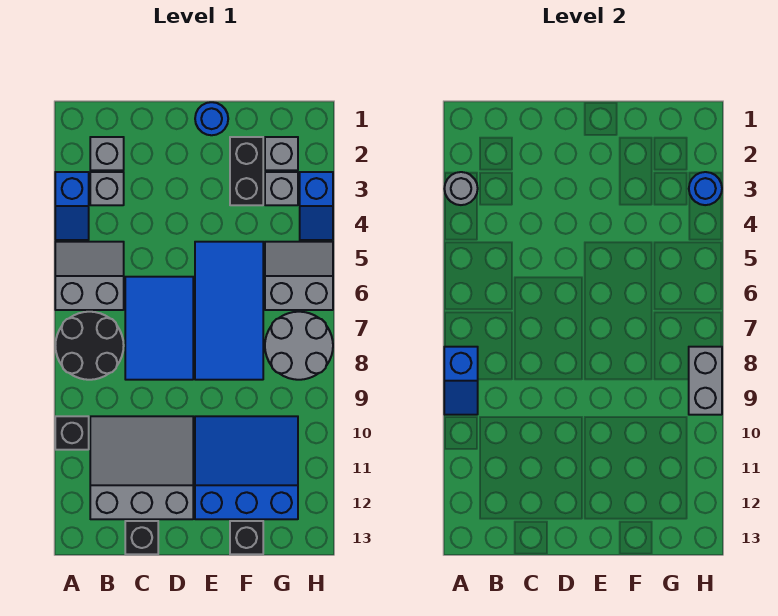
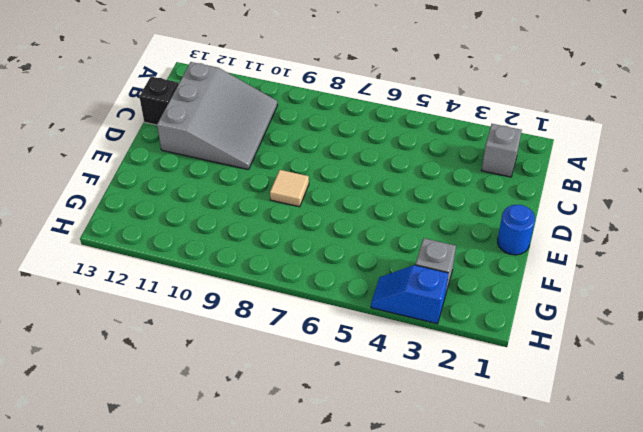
tan tile E8 level 1 -> blue tile E5:F8 level 1
none -> blue slope A3:A4 level 1 top 3
none -> grey slope A5:B6 level 1 top 6
none -> black round brick A7:B8 level 1

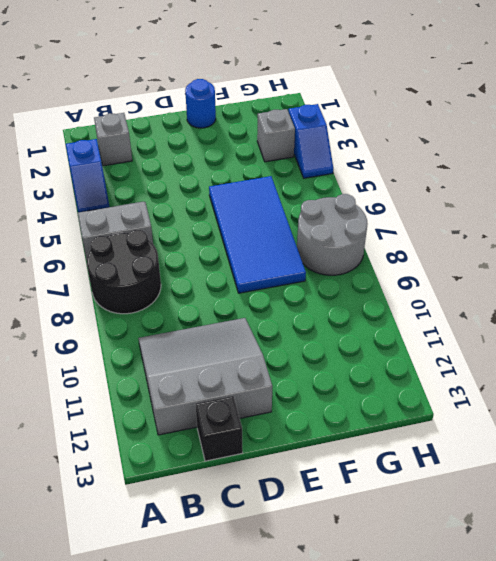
none -> black brick A10 level 1
none -> grey brick B3 level 1
none -> blue tile C6:D8 level 1

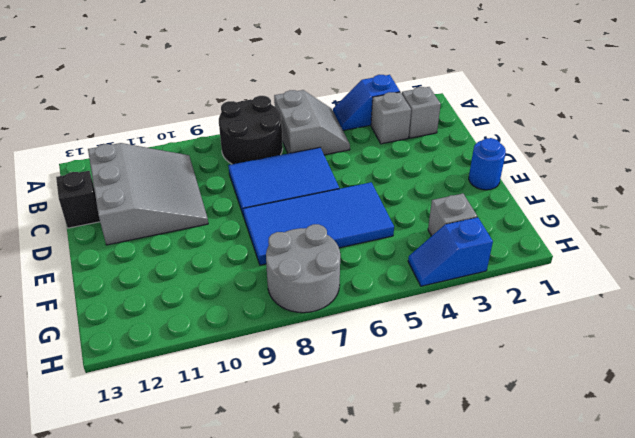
none -> black brick A10 level 1
none -> blue slope E10:G12 level 1 top 12
none -> black brick F2:F3 level 1

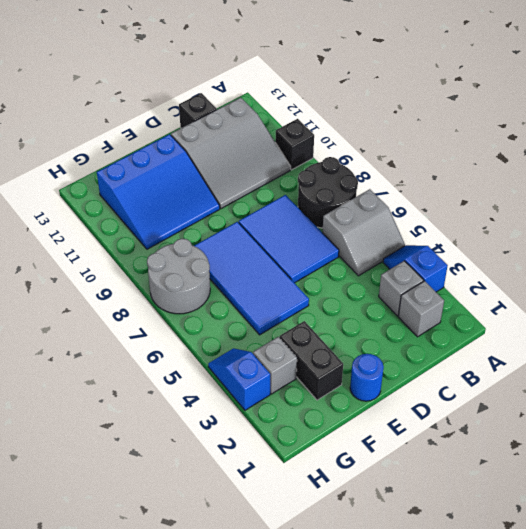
none -> black brick F13 level 1
none -> grey brick G2 level 1
none -> grey slope G5:H6 level 1 top 6

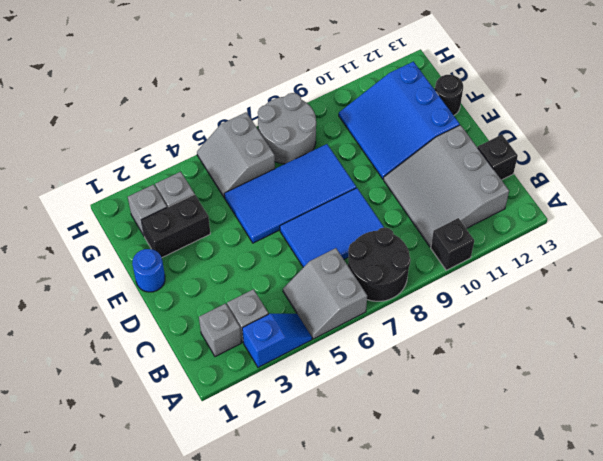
black round brick F13 level 1 -> black brick F13 level 1
none -> blue slope H3:H4 level 1 top 3
none -> grey round brick A3 level 2
none -> blue slope A8:A9 level 2 top 8

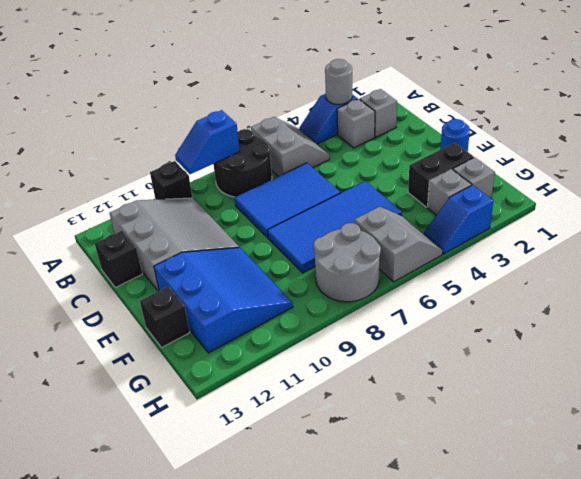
none -> blue round brick H3 level 2
none -> grey brick H8:H9 level 2

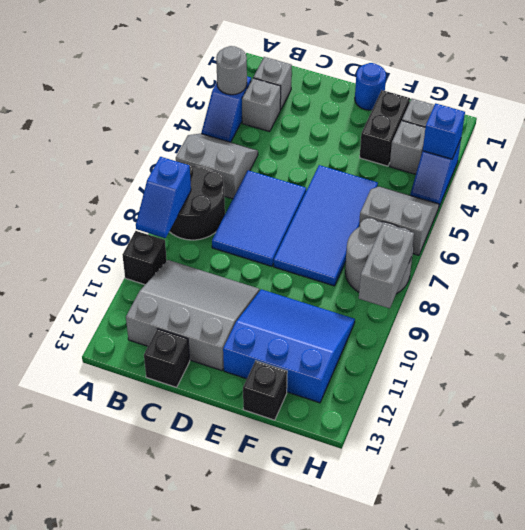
blue brick H3 level 2 -> blue round brick H3 level 2

